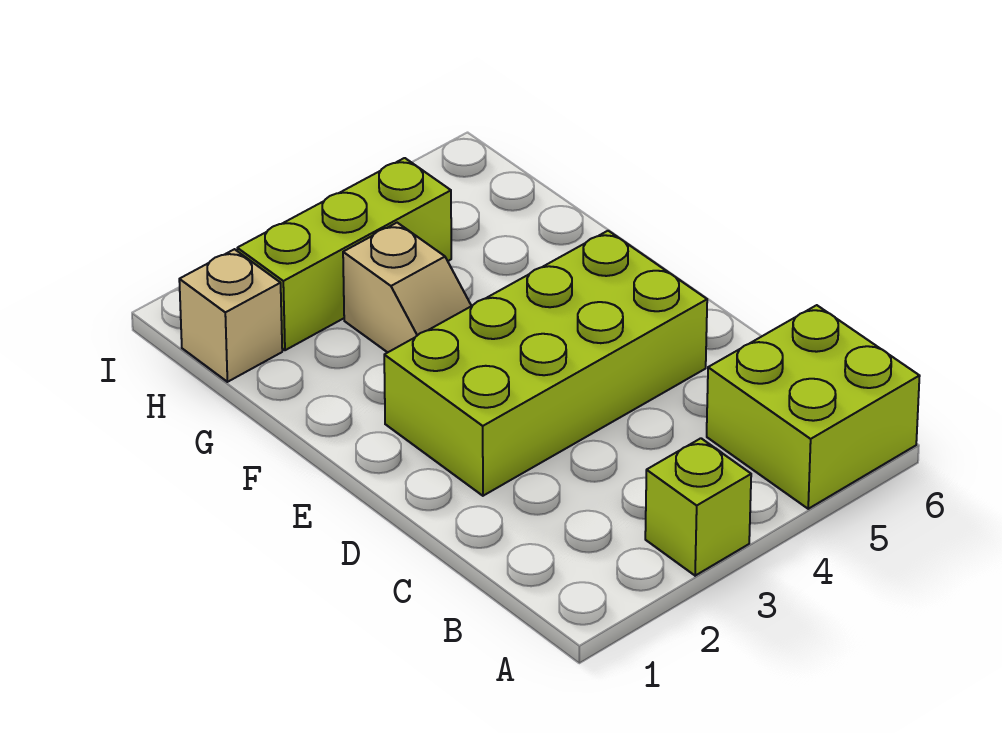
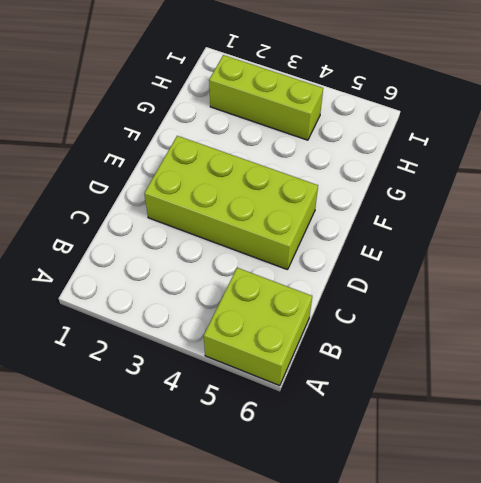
none -> lime brick A3 level 1
none -> tan slope F3:G3 level 1 top G

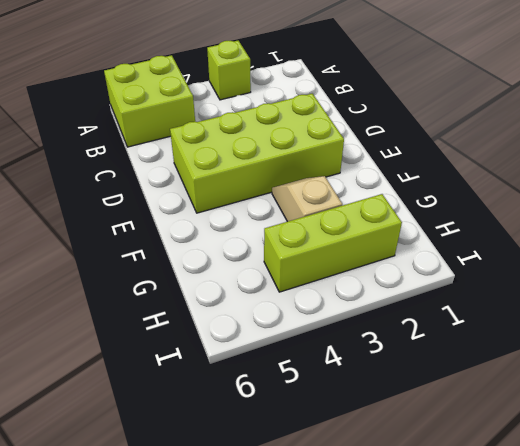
none -> tan brick H1 level 1

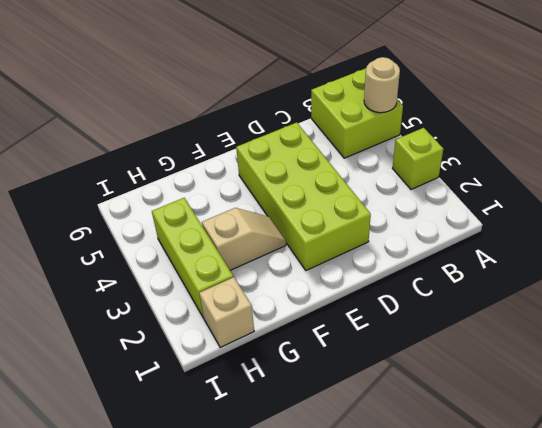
tan round brick A5 level 2 -> none

